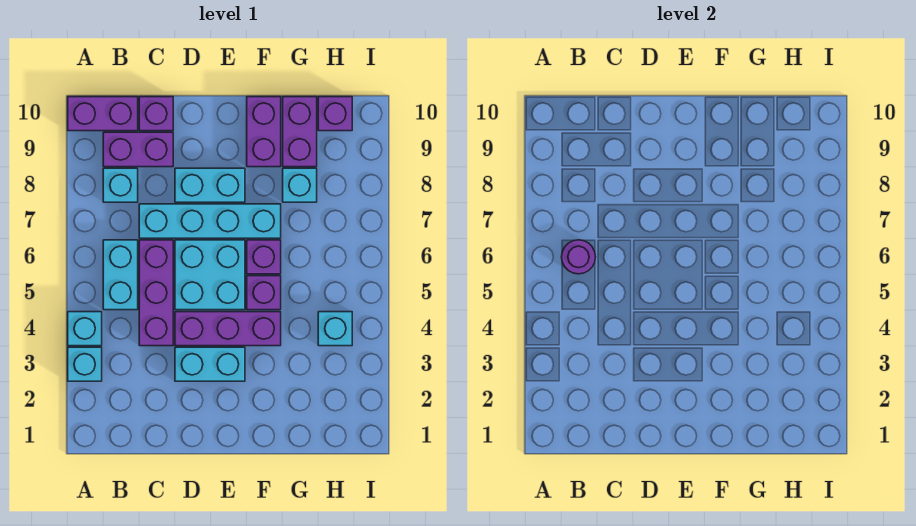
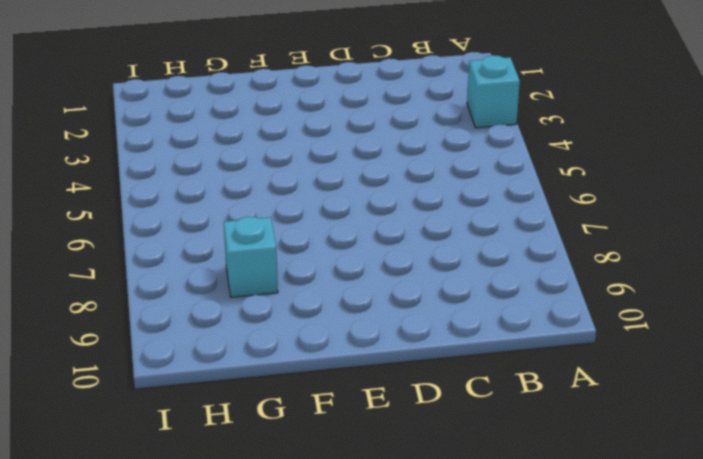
none -> cyan brick A4 level 1
none -> purple brick A10:B10 level 1
none -> cyan brick B5:B6 level 1

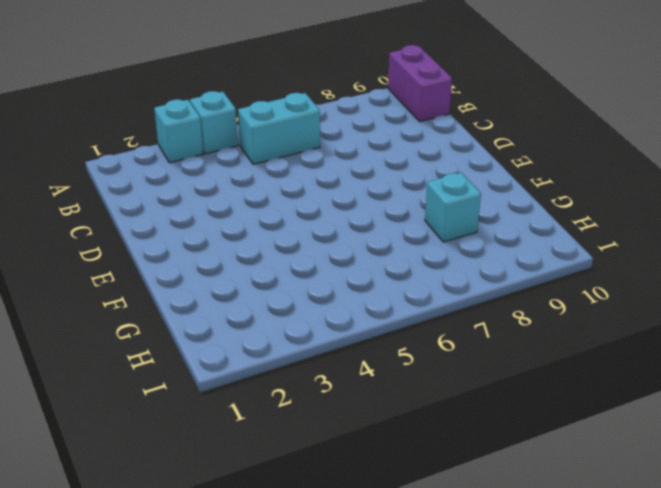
none -> cyan brick B8 level 1
none -> purple brick B9:C9 level 1
none -> purple brick C4:C6 level 1

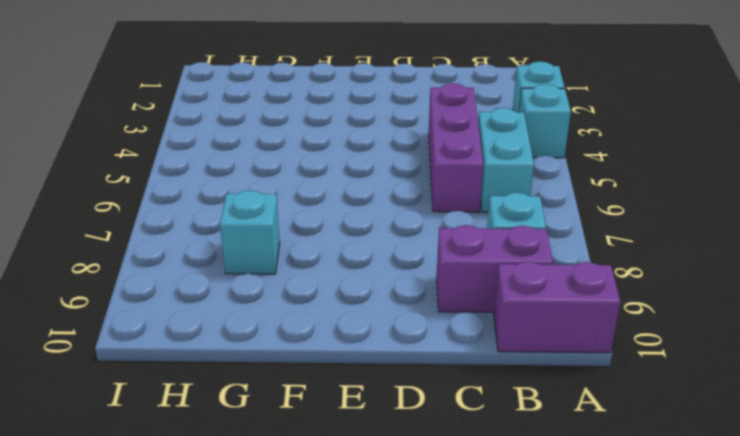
none -> cyan brick C7:F7 level 1
none -> purple brick C10 level 1
none -> cyan brick D3:E3 level 1

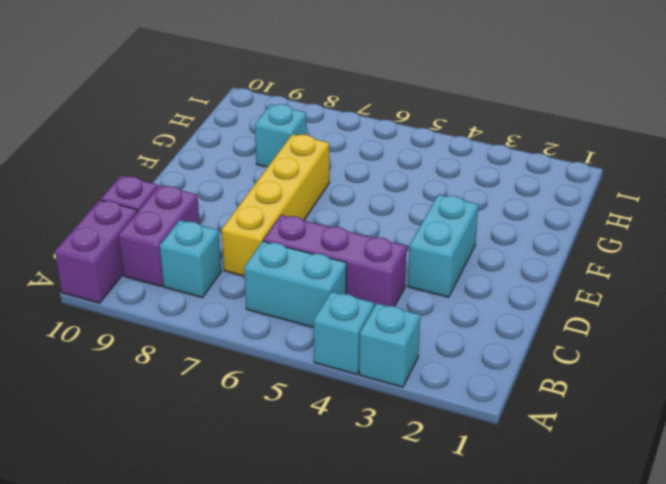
yellow brick C7:F7 level 1 -> cyan brick C7:F7 level 1
none -> purple brick D4:F4 level 1
none -> cyan brick D5:E6 level 1
none -> cyan brick D8:E8 level 1

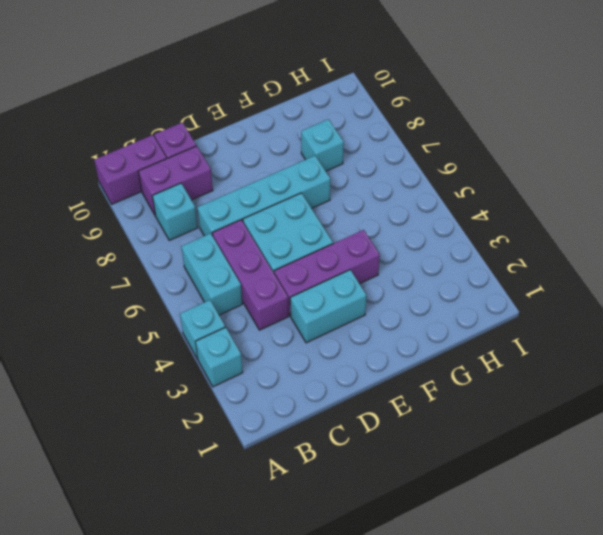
none -> cyan brick D8:E8 level 1
none -> purple brick F5 level 1
none -> purple brick F6 level 1

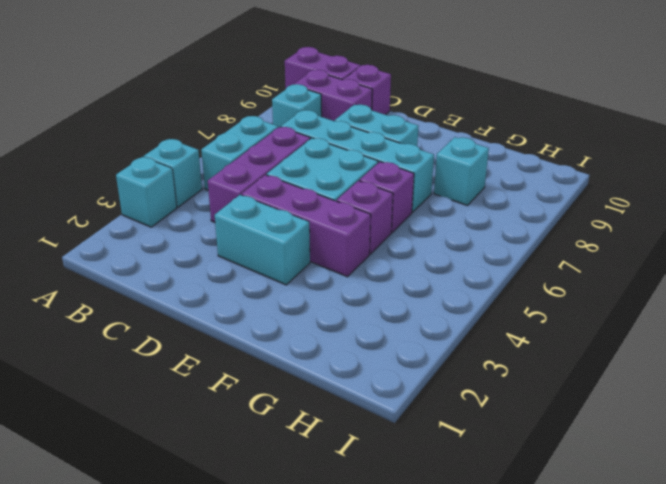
none -> purple brick F9:F10 level 1
none -> purple brick G9:G10 level 1
none -> cyan brick H4 level 1

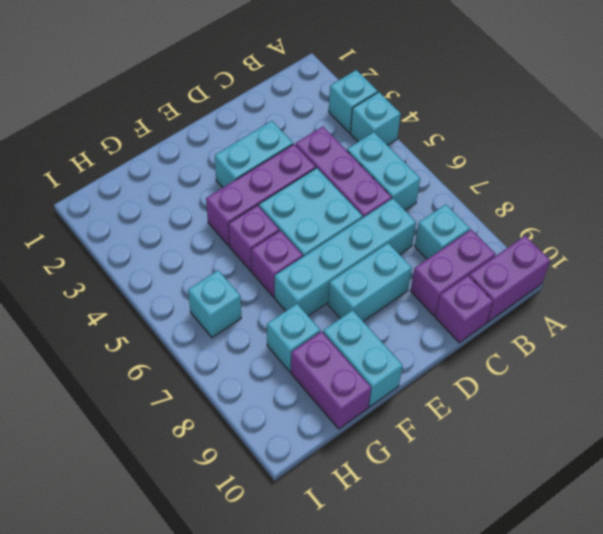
cyan brick F9:F10 level 1 -> purple brick F9:F10 level 1
cyan brick H6 level 1 -> cyan brick H4 level 1
none -> purple brick H10 level 1
none -> purple round brick B6 level 2

